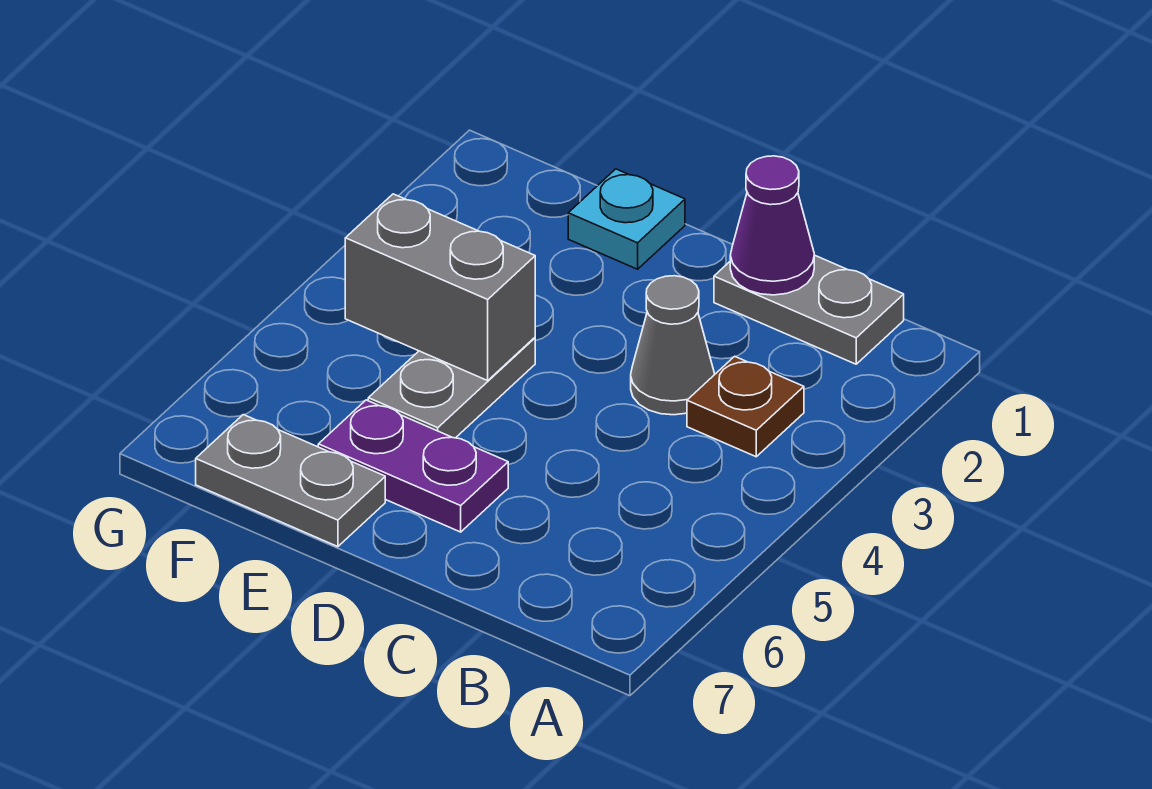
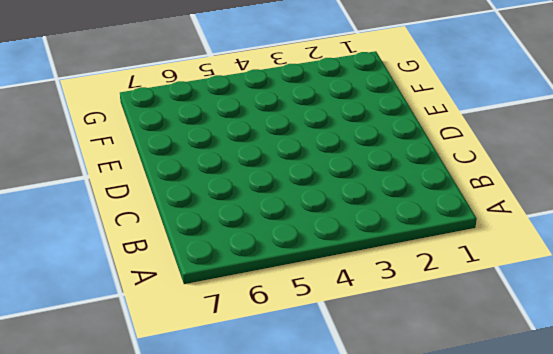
none -> grey plate B1:C1 level 1
none -> brown plate B3 level 1

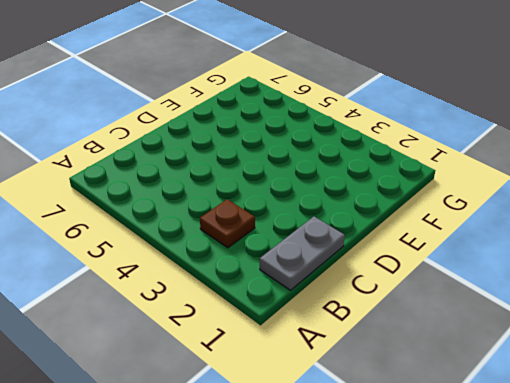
none -> grey cone C3 level 1
none -> purple plate D6:E6 level 1

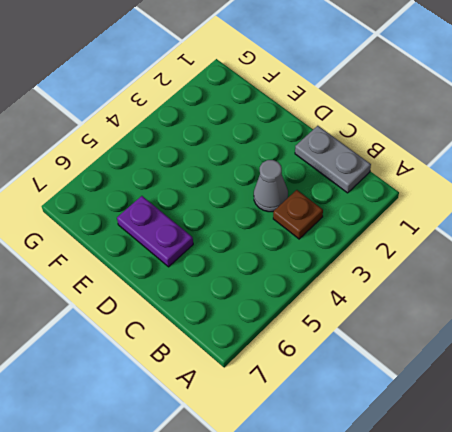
none -> cyan plate E1 level 1
none -> grey plate E4:E5 level 1

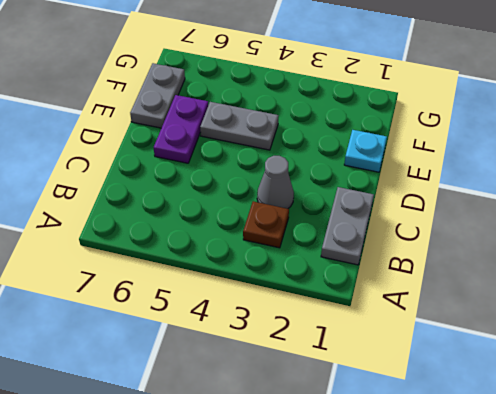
none -> purple cone C1 level 2
none -> grey brick E4:F4 level 2

